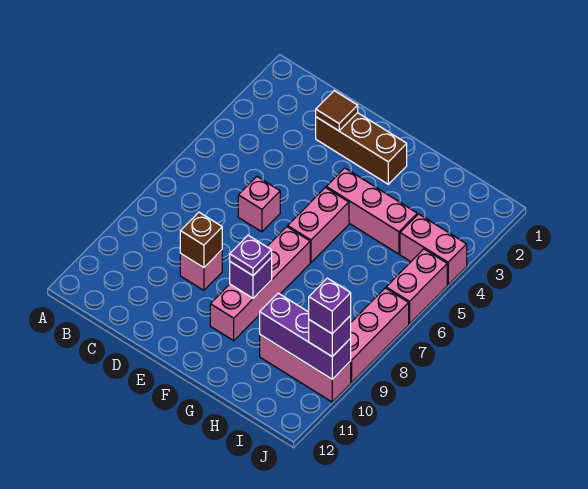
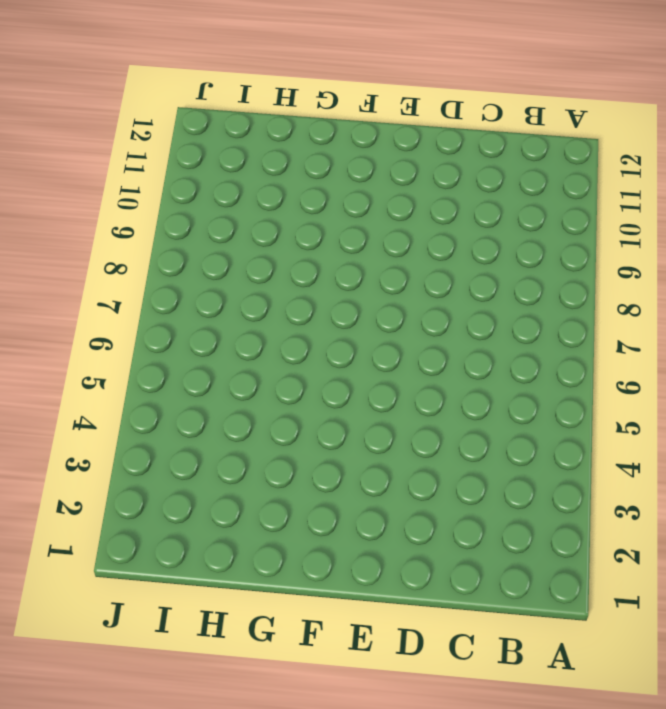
none -> brown brick D2:F2 level 1
none -> pink brick D6 level 1
none -> pink brick D9 level 1

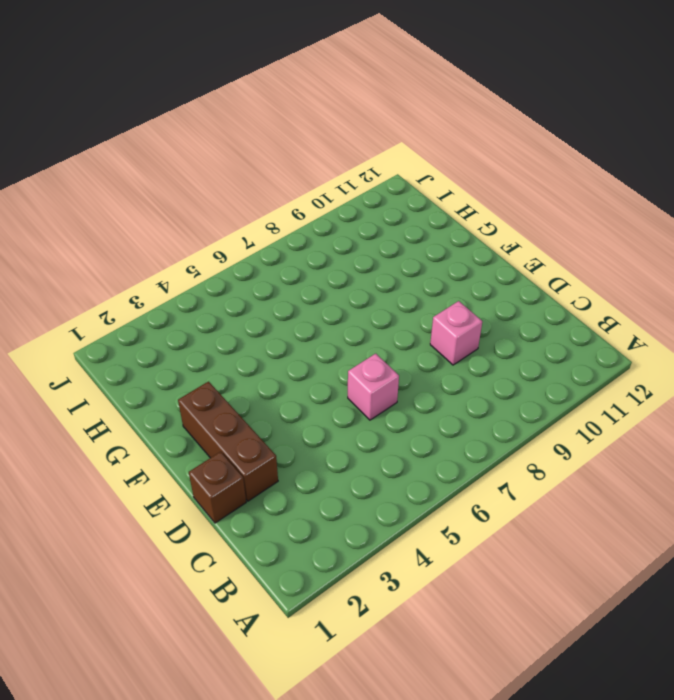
brown brick D1 level 1 -> brown brick D9 level 2
none -> pink brick F4:H4 level 1
none -> pink brick F5:F6 level 1
none -> pink brick F7:F10 level 1

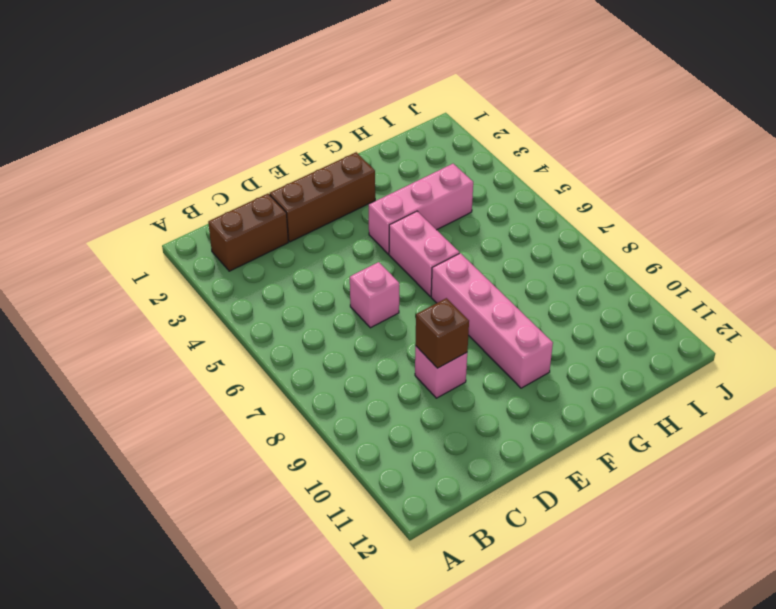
brown brick B2:C2 level 1 -> none
none -> pink brick H10:J10 level 1
none -> pink brick I4:J4 level 1
none -> pink brick J5:J6 level 1

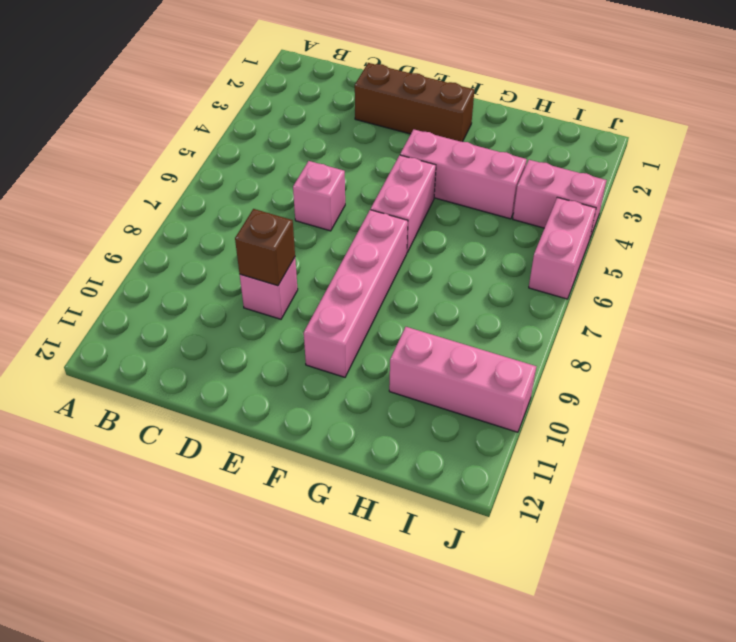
none -> pink brick J7:J9 level 1
none -> brown tile D2 level 2
none -> purple brick F9 level 2

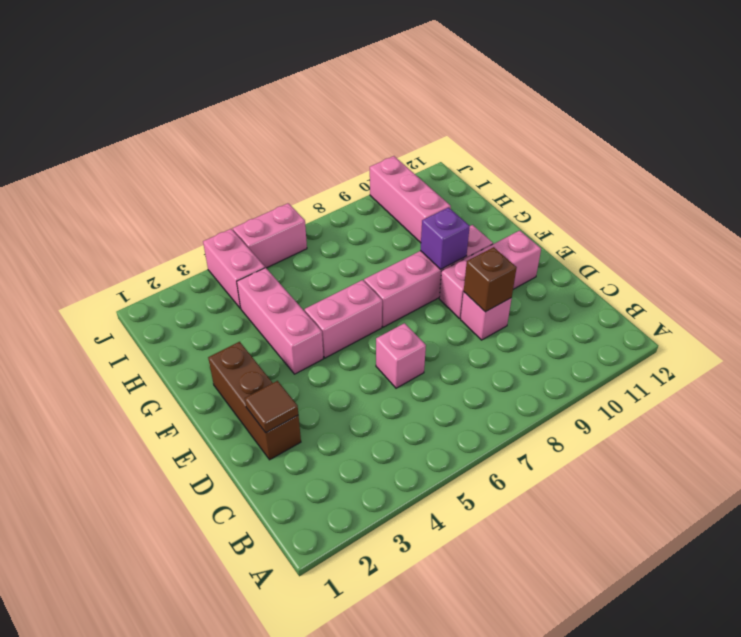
pink brick E9:E11 level 1 -> pink brick J7:J9 level 1
none -> purple brick H10:J10 level 2
none -> purple plate F9 level 3
none -> purple brick J10 level 3

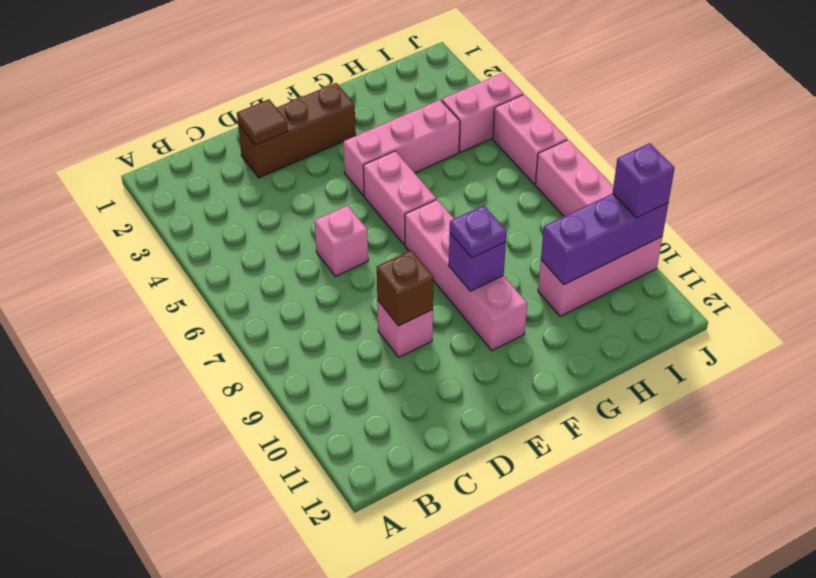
none -> purple brick J10 level 4

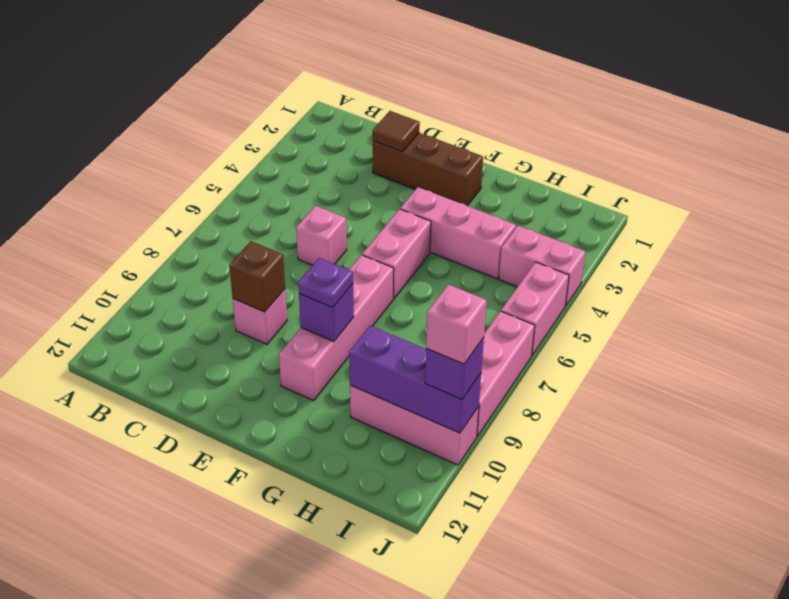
pink brick J10 level 4 -> purple brick J10 level 4

